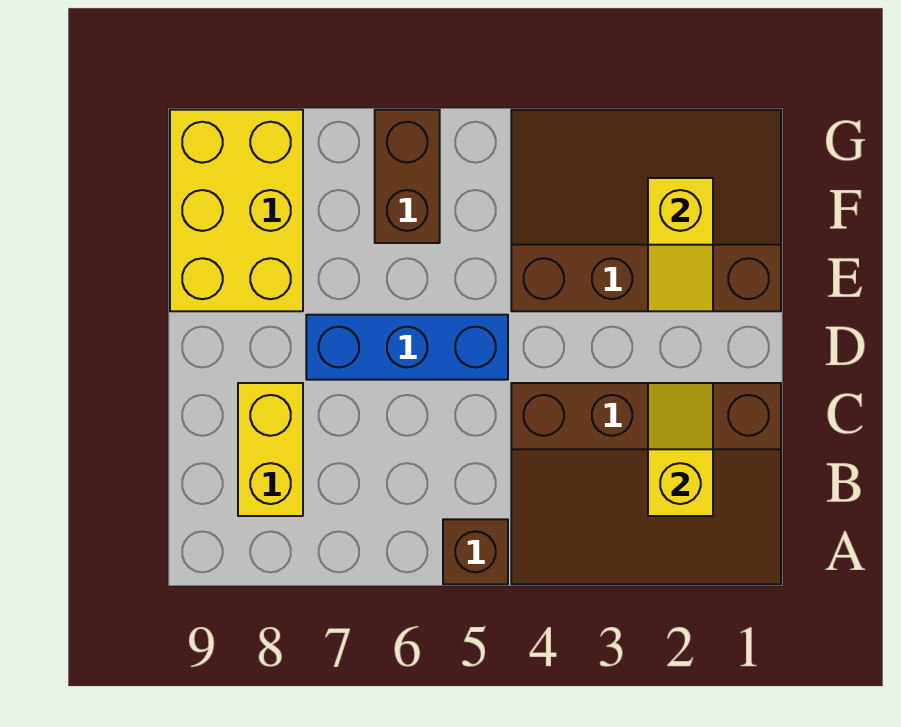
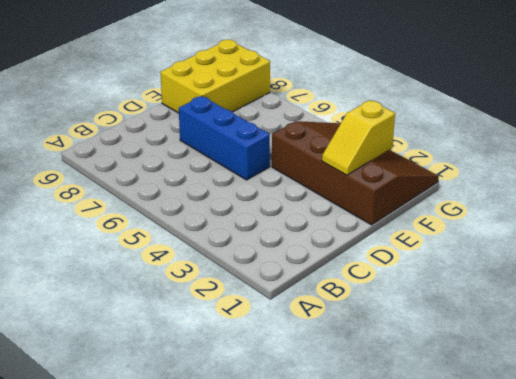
none -> brown slope A1:C4 level 1 top C
none -> brown brick A5 level 1

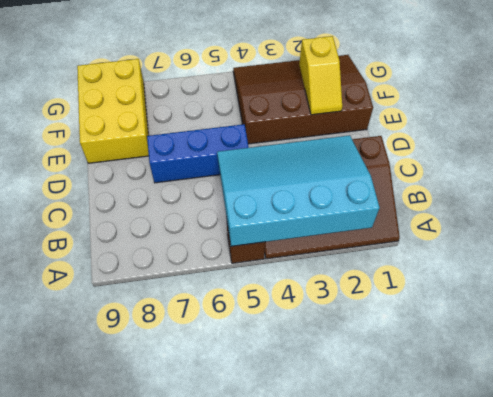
cyan slope A2:C5 level 2 top A -> yellow slope B2:C2 level 2 top B
none -> yellow brick B8:C8 level 1
none -> brown brick F6:G6 level 1

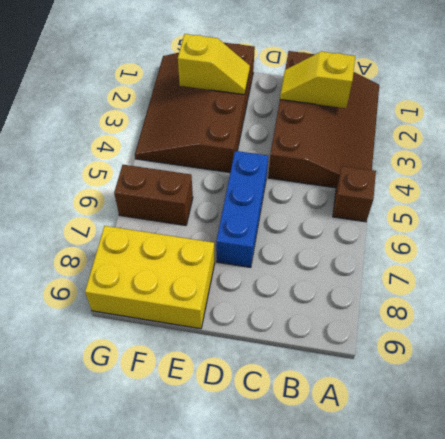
none -> yellow brick B8:C8 level 1

